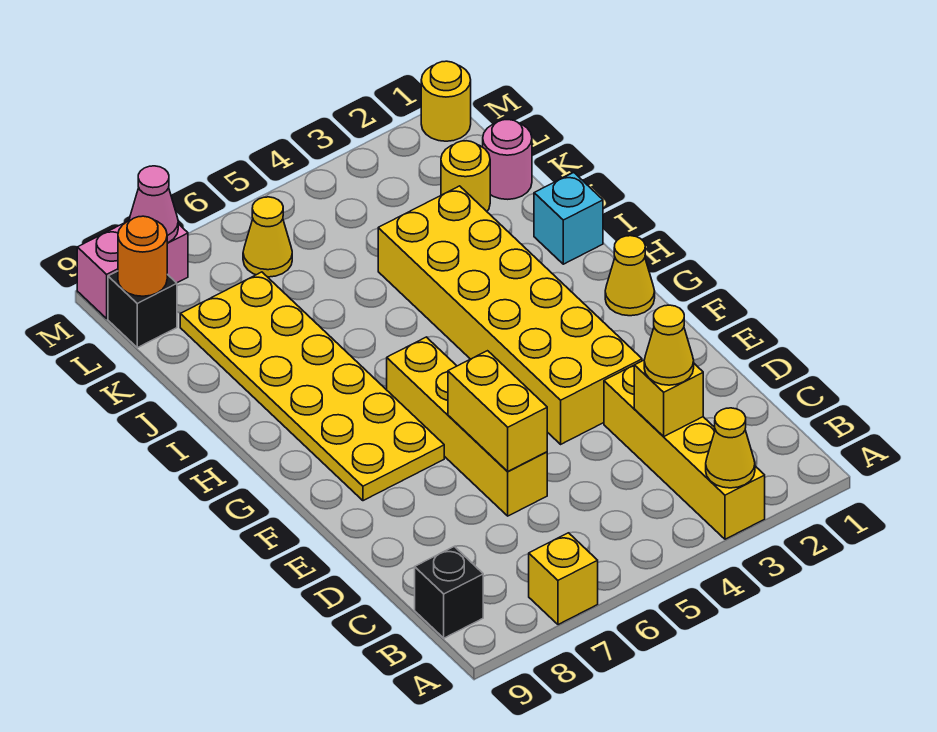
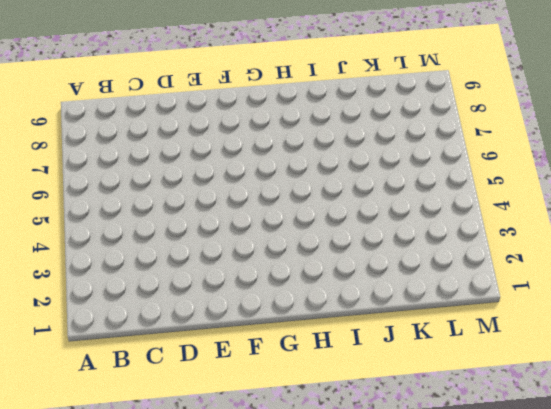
none -> yellow brick A3:D3 level 1
none -> yellow brick A7 level 1
none -> black brick B9 level 1

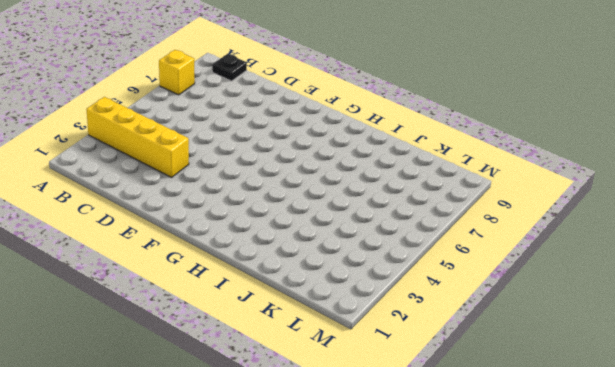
black plate B9 level 1 -> black brick B9 level 1
none -> yellow brick D6:G6 level 1
none -> yellow brick E3:J4 level 1
none -> yellow plate F7:K8 level 1

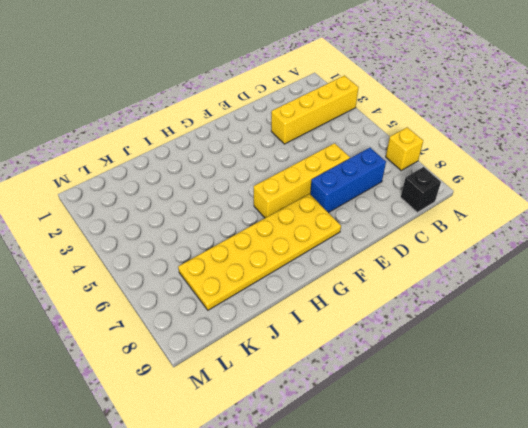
blue brick C7:E7 level 1 -> none
none -> yellow brick E3:J4 level 1
none -> yellow cone G1 level 1
none -> cyan brick I1 level 1

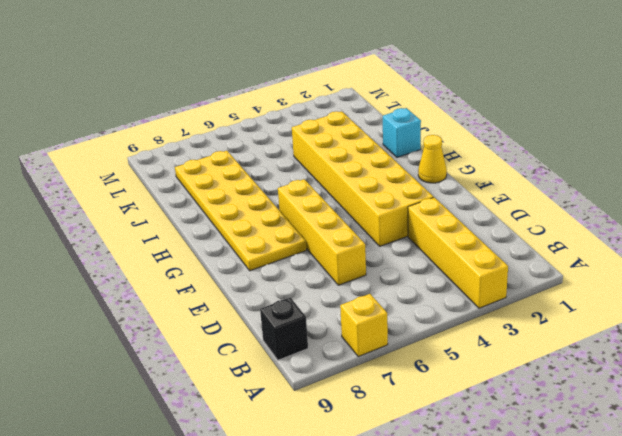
none -> pink round brick K1 level 1
none -> yellow round brick K2 level 1
none -> yellow cone L6 level 1

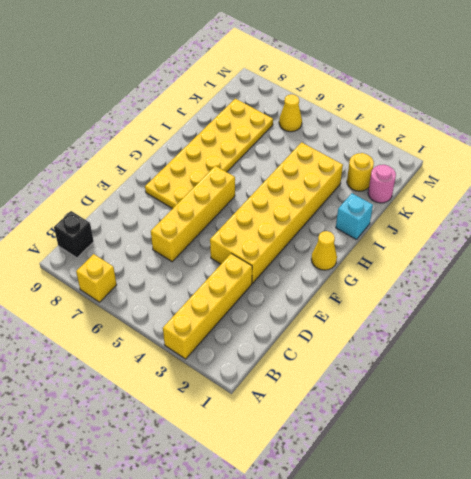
none -> black brick L9 level 1
none -> yellow round brick M1 level 1
none -> pink brick M8:M9 level 1

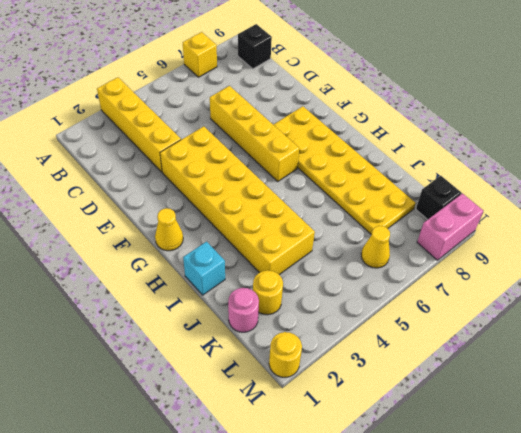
none -> yellow cone A3 level 2
none -> yellow brick C3 level 2
none -> yellow brick D6:E6 level 2

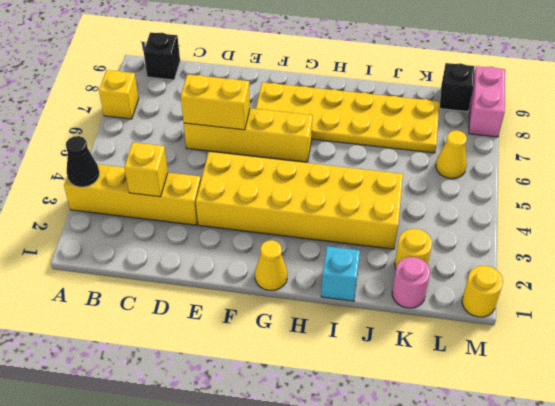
black cone A3 level 2 -> yellow cone A3 level 2
none -> orange round brick L9 level 2
none -> pink cone M8 level 2
none -> yellow cone C3 level 3

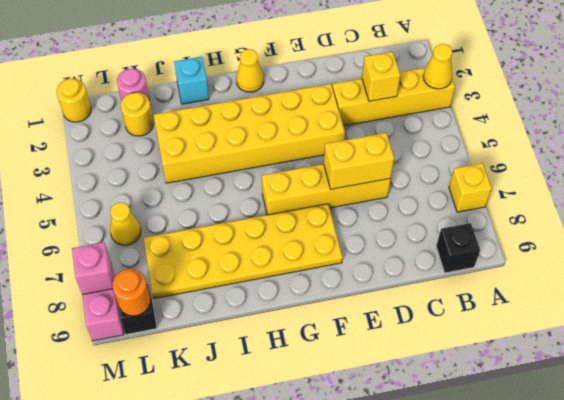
pink brick M8 level 2 -> pink cone M8 level 2
none -> yellow cone C3 level 3

